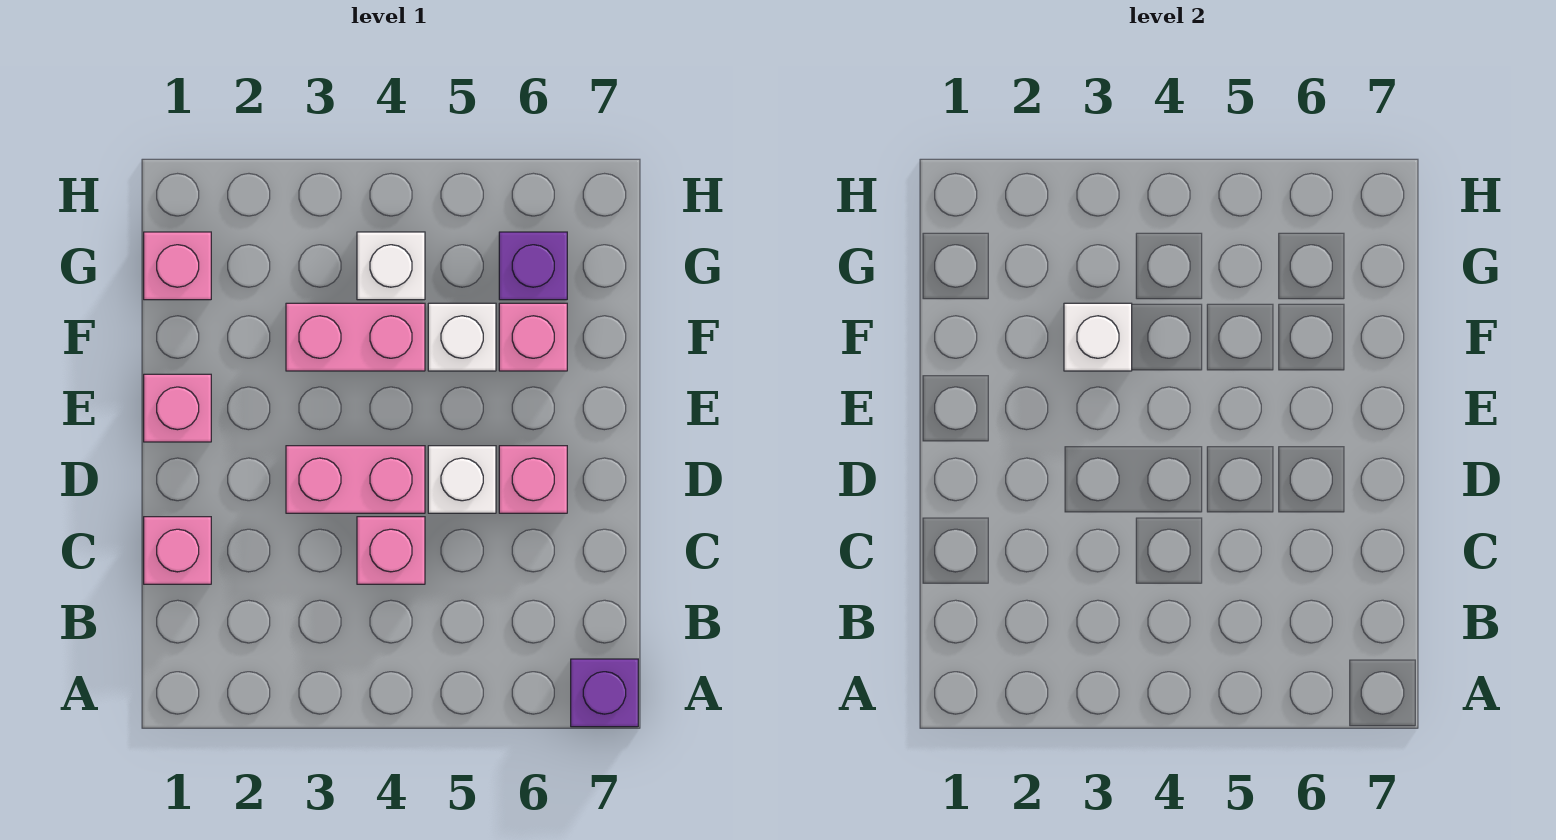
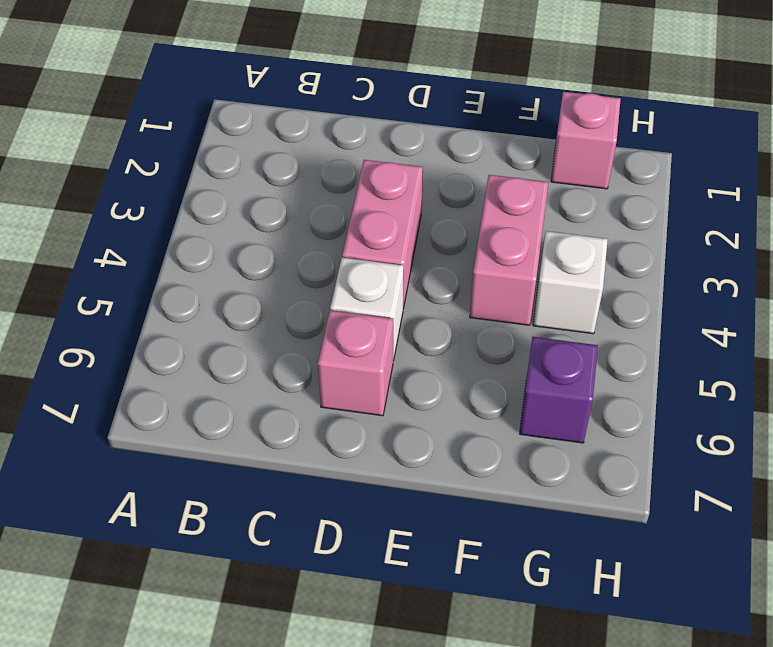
none -> purple brick A7 level 1
none -> pink brick C1 level 1
none -> pink brick C4 level 1

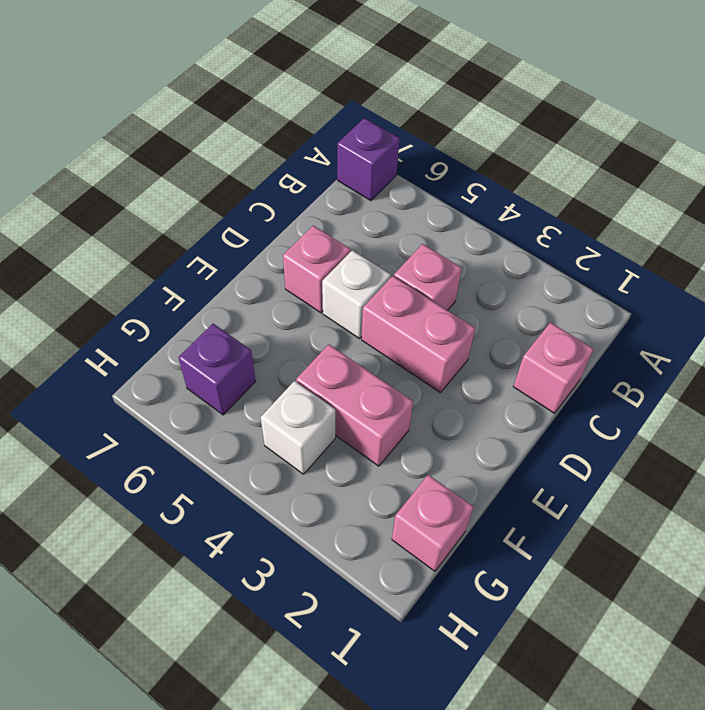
none -> pink brick E1 level 1
none -> white brick F5 level 1
none -> pink brick F6 level 1

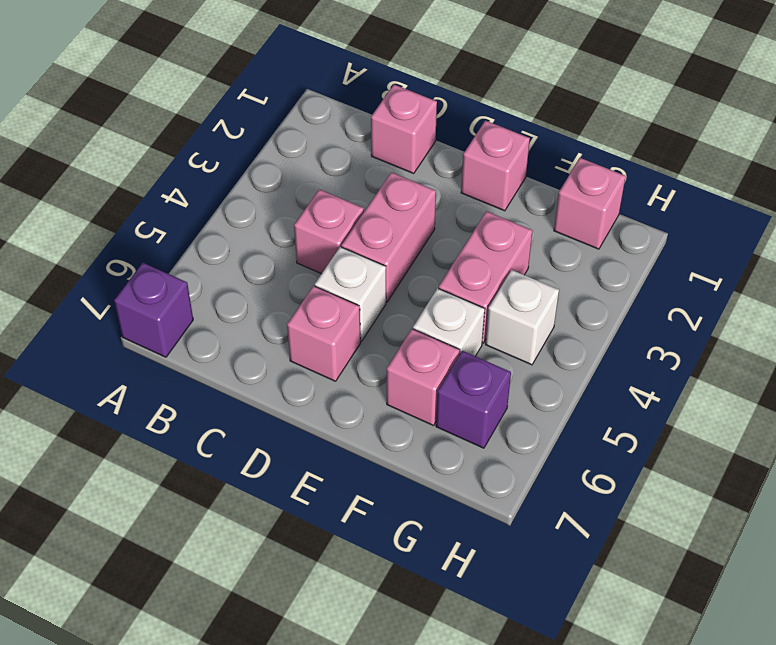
none -> white brick F3 level 2

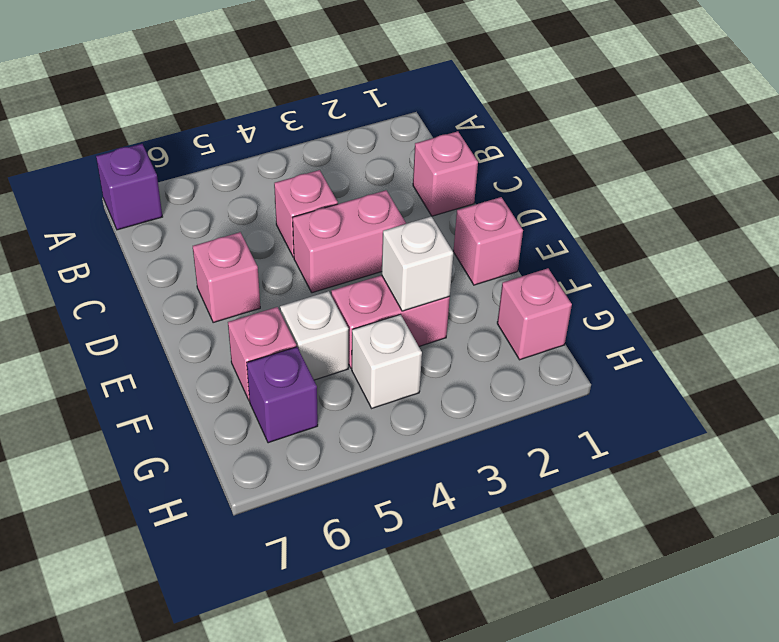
none -> white brick D5 level 1

